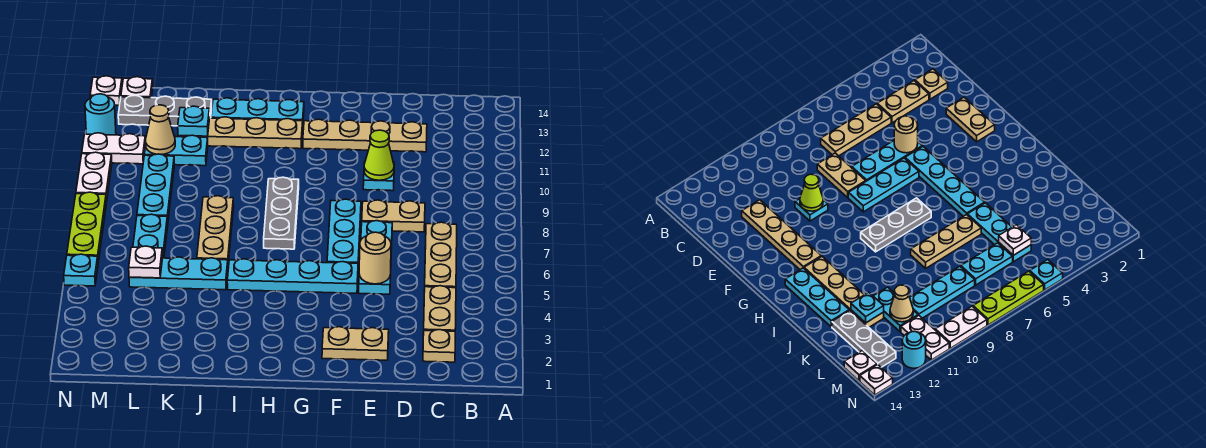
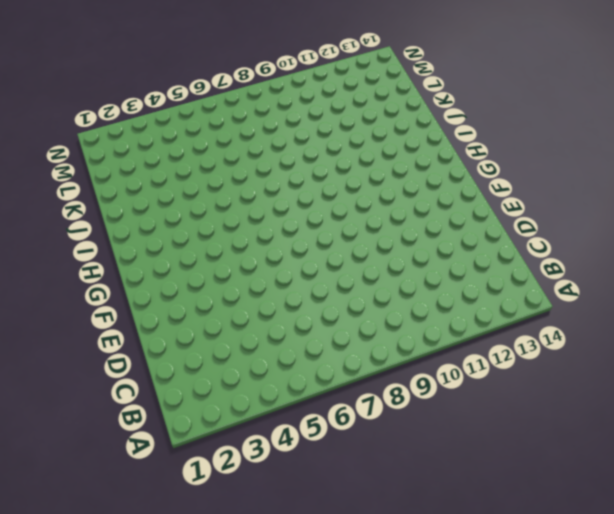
none -> tan plate C2 level 1
none -> tan plate C3:C4 level 1
none -> tan plate C5:C7 level 1
none -> tan plate D8:E8 level 1

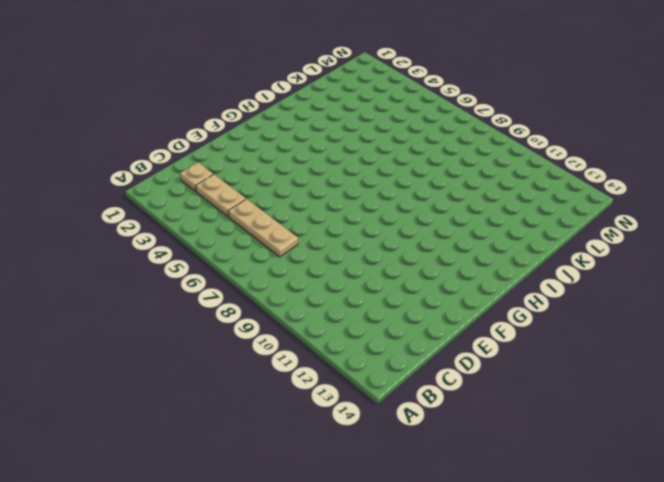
none -> tan plate D8:E8 level 1
none -> tan plate D12:G12 level 1
none -> tan plate E2:F2 level 1
none -> cyan plate E5:E7 level 1

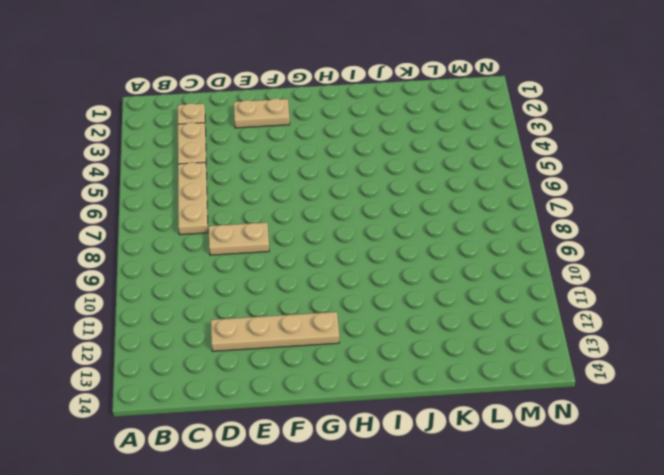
none -> cyan plate E5:E7 level 1
none -> cyan plate E10 level 1
none -> cyan plate F5:I5 level 1
none -> cyan plate F6:F8 level 1

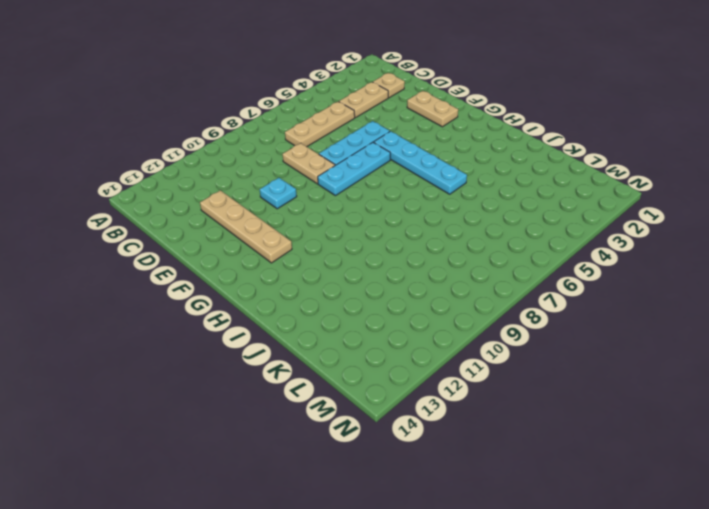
none -> grey plate H7:H9 level 1
none -> tan plate H12:K12 level 1
none -> cyan plate H13:J13 level 1
none -> cyan plate J5:L5 level 1

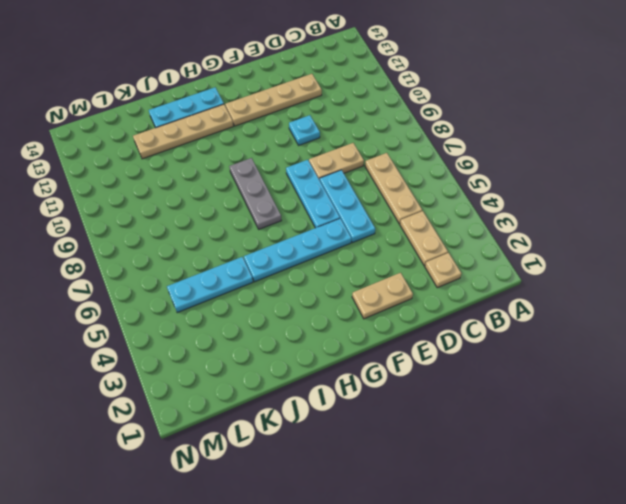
none -> tan plate J6:J8 level 1
none -> cyan plate K11:L11 level 1
none -> grey plate K13:M13 level 1
none -> cyan plate L6:L7 level 1

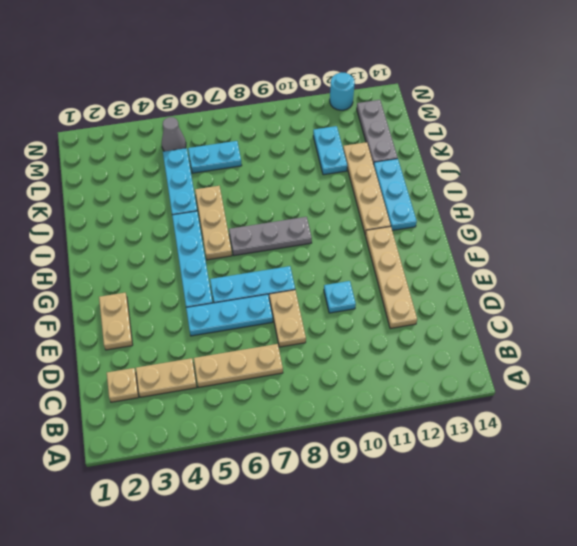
tan plate H6:J6 level 1 -> tan plate J6:J8 level 1
grey cone M5 level 1 -> none
none -> cyan plate L8:L10 level 1
none -> white plate M11:N11 level 1
none -> white plate M14 level 1
none -> cyan plate N5 level 1

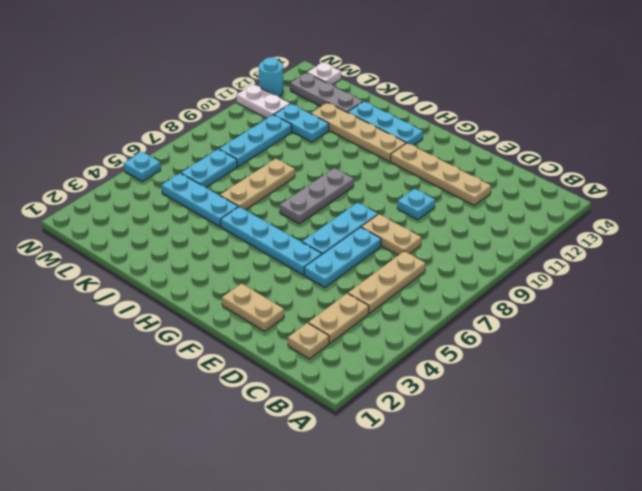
none -> lime plate N6:N8 level 1
none -> white plate N9:N10 level 1
none -> white plate N14 level 1
none -> tan round brick E5 level 2

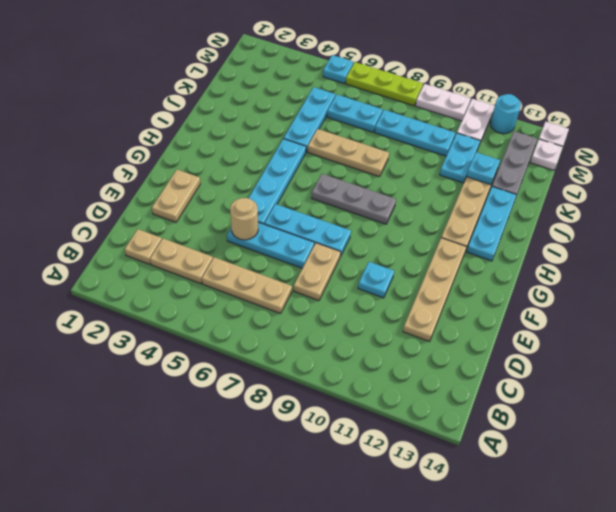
none -> lime cone E10 level 2
none -> white plate L5 level 2
none -> tan cone L11 level 2

